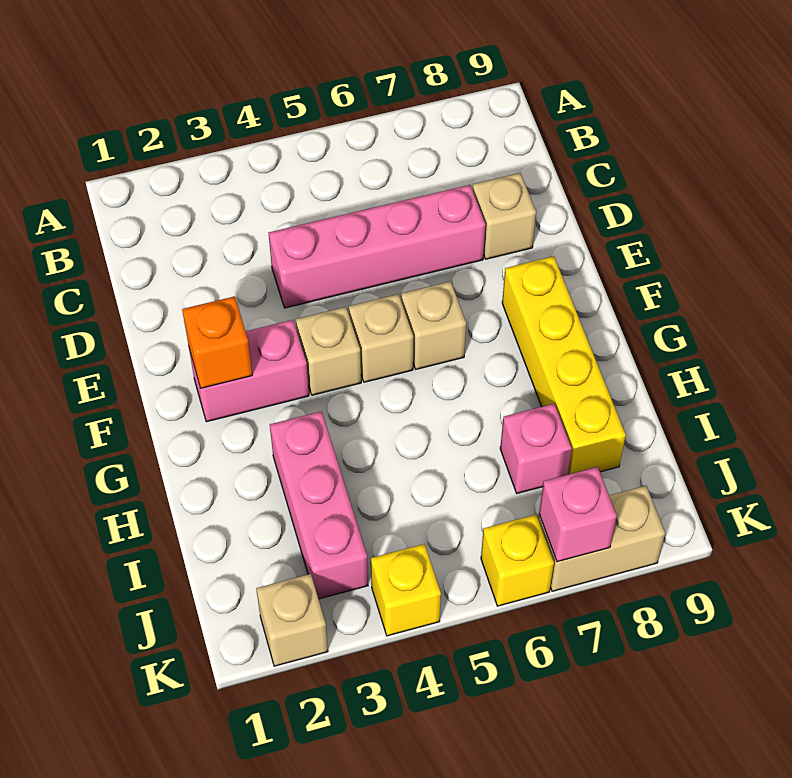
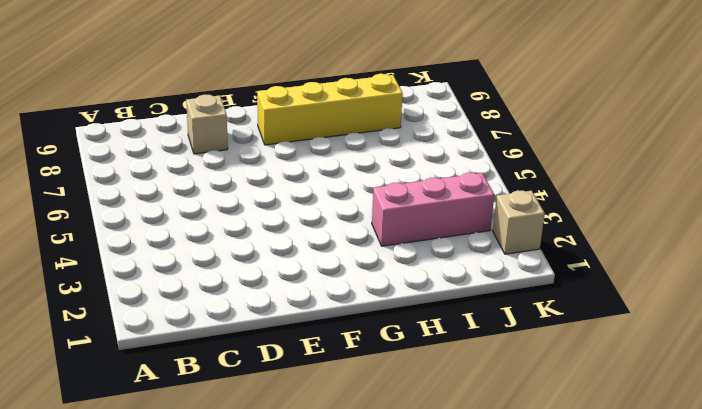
none -> pink brick D4:D7 level 1
none -> pink brick F2:F3 level 1
none -> tan brick F4 level 1

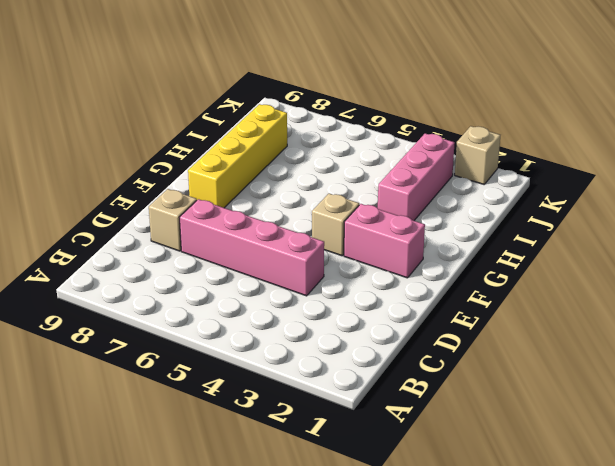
none -> tan brick F5 level 1
none -> tan brick F6 level 1
none -> pink brick I7 level 1

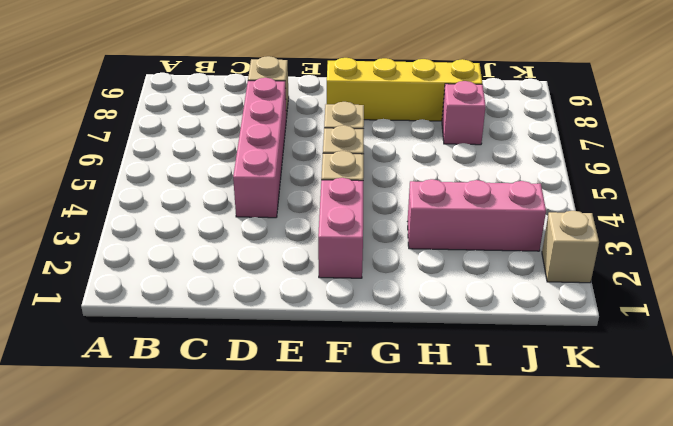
none -> yellow brick K4 level 1
none -> yellow brick K6 level 1
none -> tan brick K7:K8 level 1

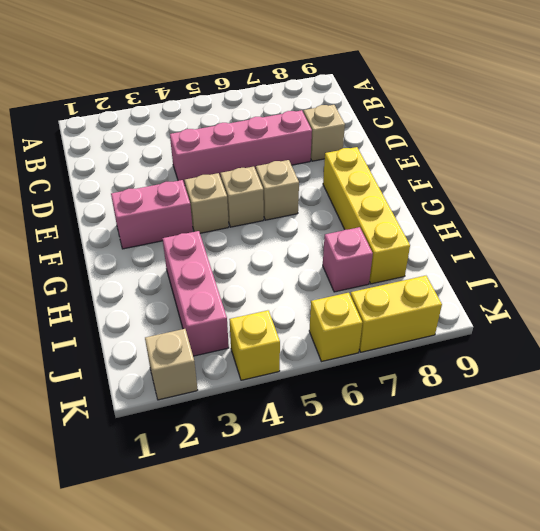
yellow brick K7:K8 level 1 -> tan brick K7:K8 level 1
none -> orange brick F2 level 2
none -> pink brick K7 level 2

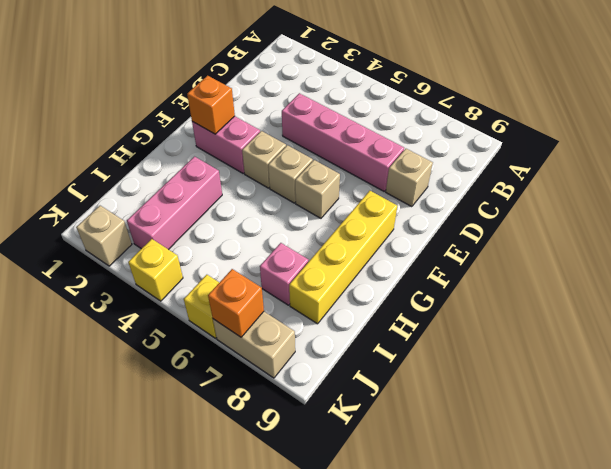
orange brick K7 level 2 -> pink brick K7 level 2

